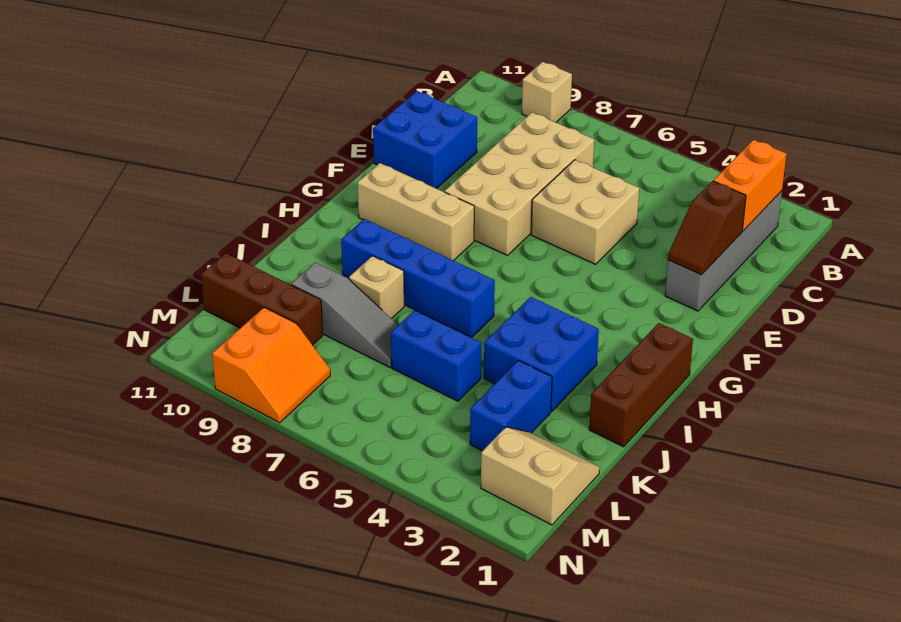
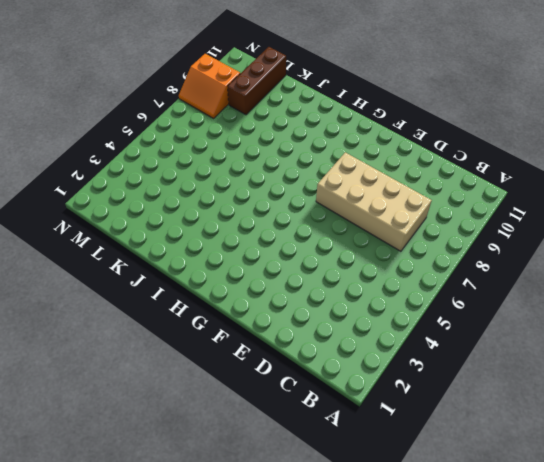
none -> tan brick A9 level 1
none -> grey brick B2:E2 level 1
none -> tan brick D5:E6 level 1

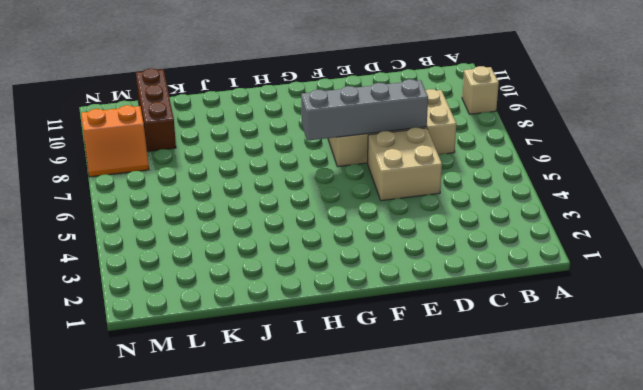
grey brick D7:G7 level 2 -> grey brick B2:E2 level 1
none -> blue brick D10:E11 level 1
none -> tan brick G8:G10 level 1
none -> brown brick H1:J1 level 1

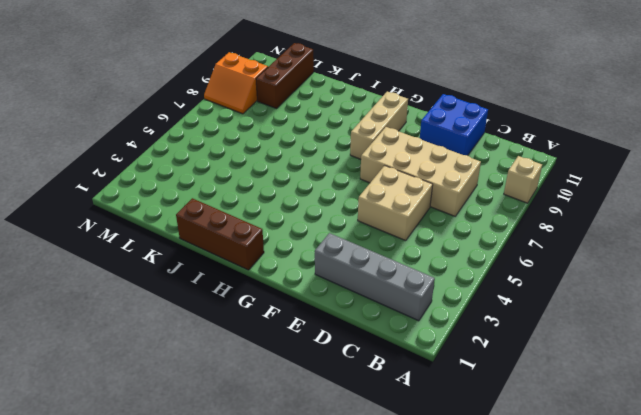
none -> blue brick I3:J4 level 1
none -> blue brick I6:I9 level 1
none -> tan brick J8 level 1

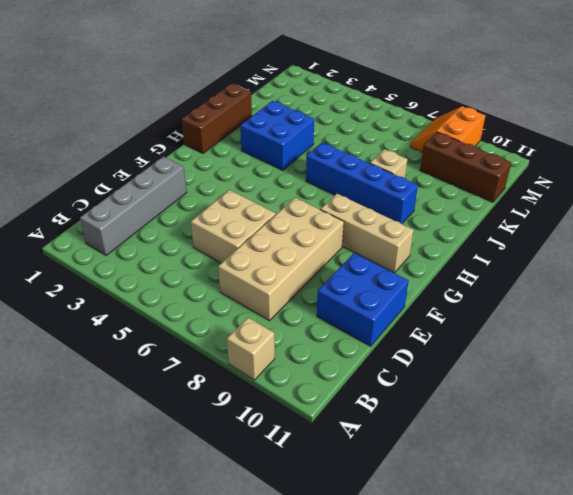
none -> blue brick K3:L3 level 1
none -> blue brick K5:K6 level 1
none -> grey slope K7:K9 level 1 top 9

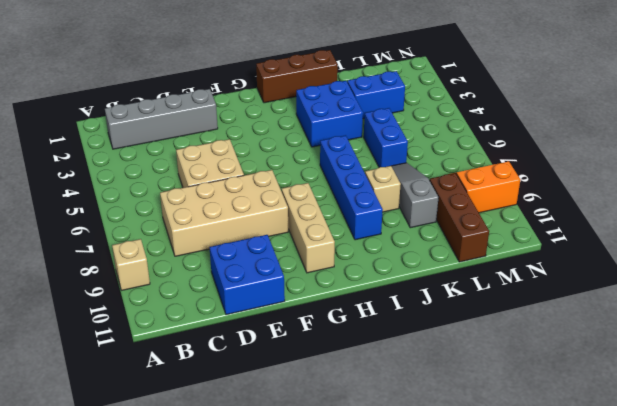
none -> tan slope L1:M2 level 1 top M
none -> orange brick B2:C2 level 2
none -> brown slope D2:E2 level 2 top D

